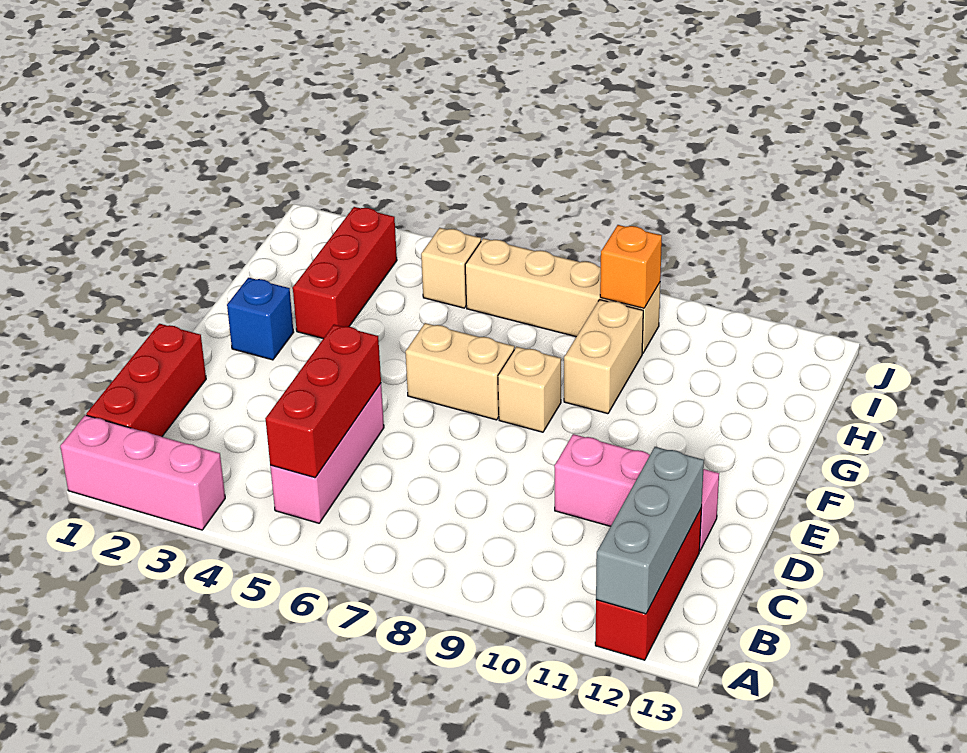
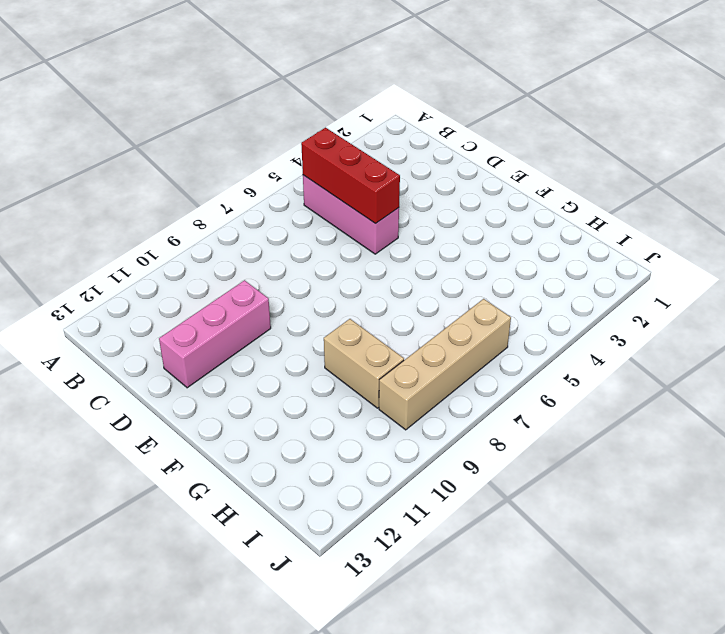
none -> pink brick A1:A3 level 1
none -> red brick A12:C12 level 1
none -> red brick B1:D1 level 1

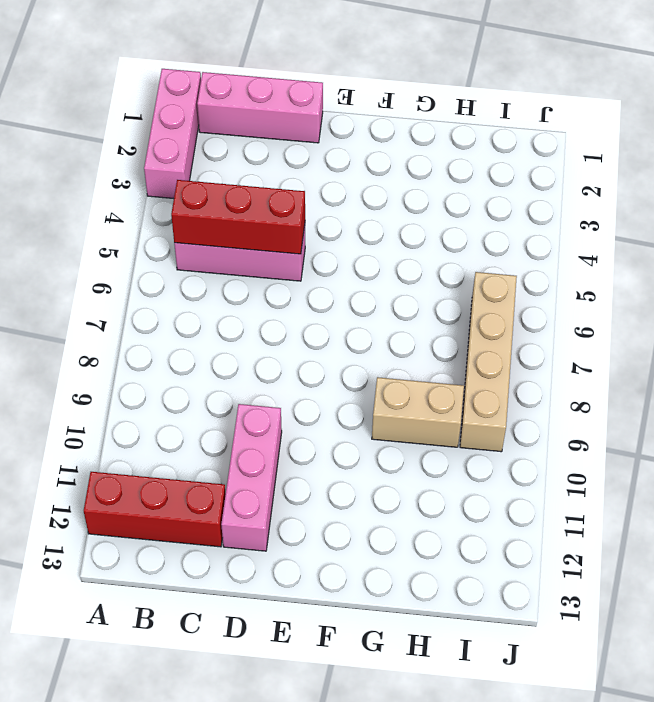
pink brick B1:D1 level 1 -> red brick B1:D1 level 1
none -> blue brick F2 level 1
none -> tan brick F6:F7 level 1
none -> tan brick F8 level 1

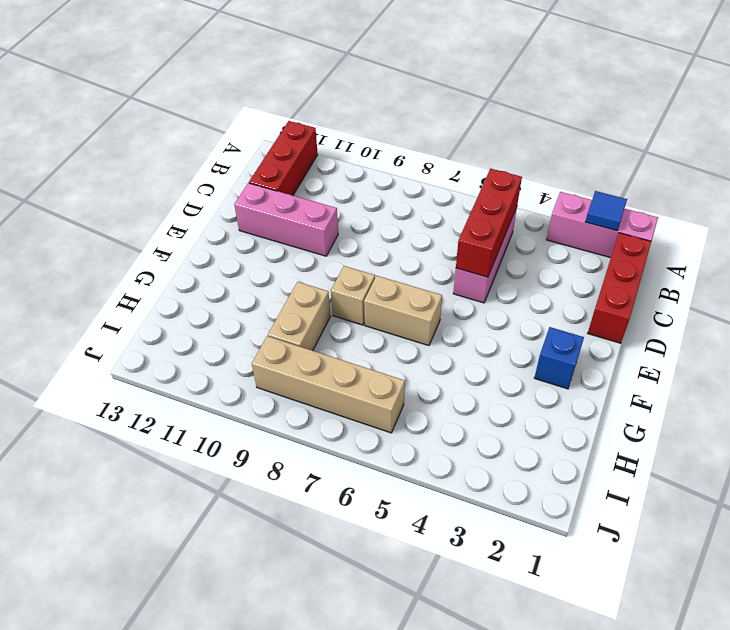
blue tile A2 level 2 -> none
none -> red brick G3:I3 level 1
none -> tan brick I5 level 1
none -> grey brick A12:C12 level 2

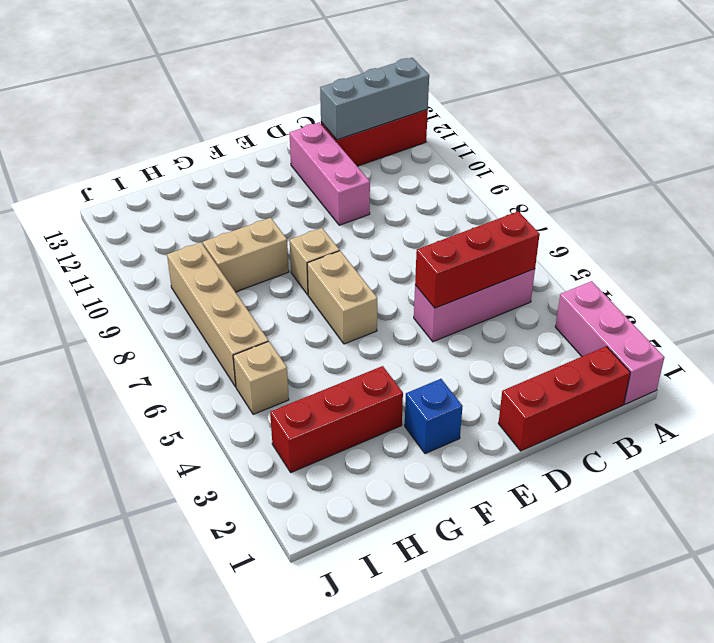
none -> orange brick I9 level 2

